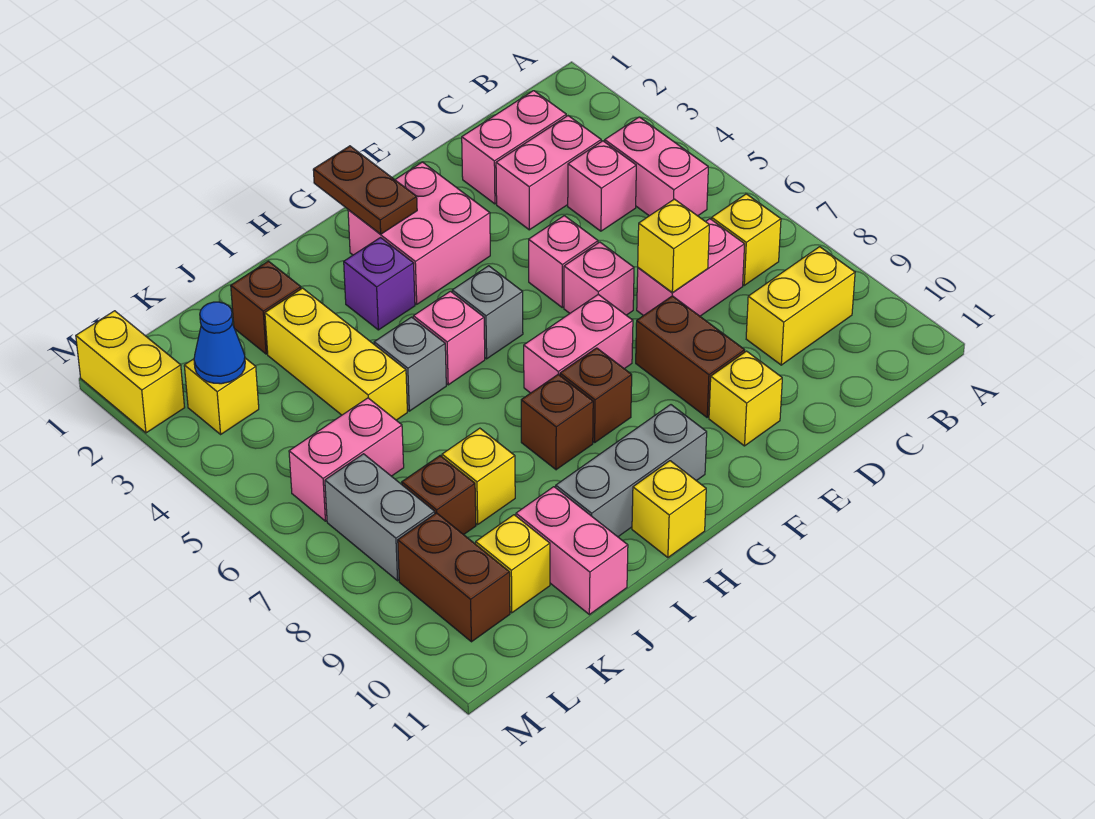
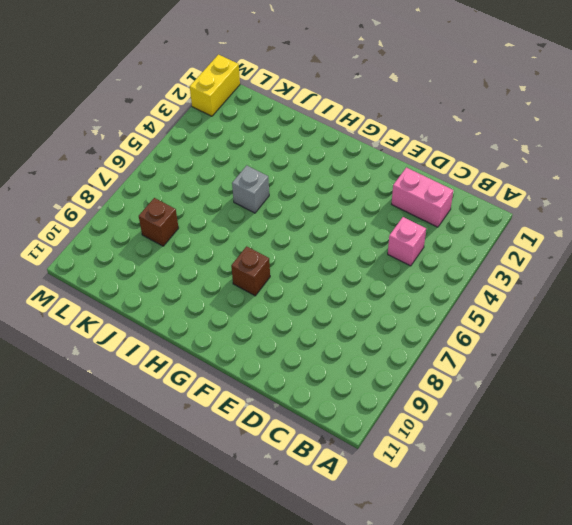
none -> pink brick B4:B5 level 1
none -> yellow brick B7 level 1
none -> yellow brick B9:C9 level 1
none -> pink brick C3:D3 level 1

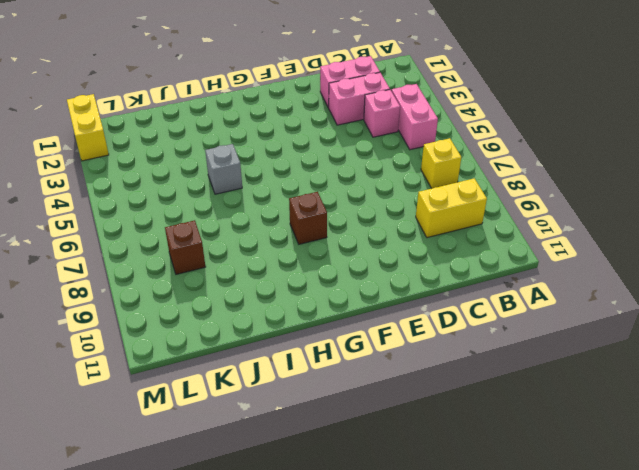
none -> pink brick C7:D7 level 1
none -> pink brick E5 level 1
none -> pink brick E6 level 1
none -> brown brick E8:E9 level 1

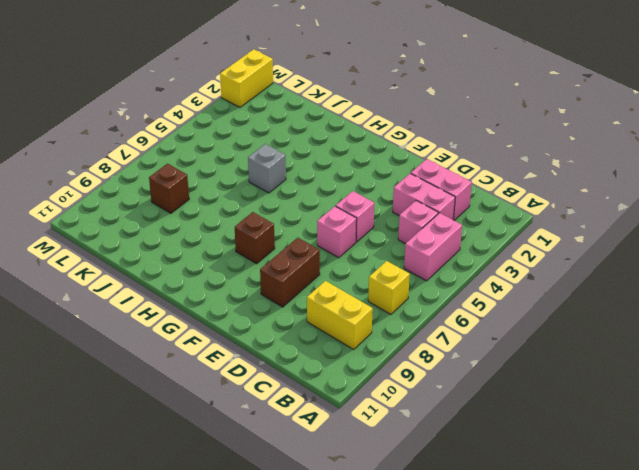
none -> pink brick C7:D7 level 1
none -> yellow brick E10 level 1
none -> pink brick F2:G3 level 1
none -> pink brick F7:G7 level 1

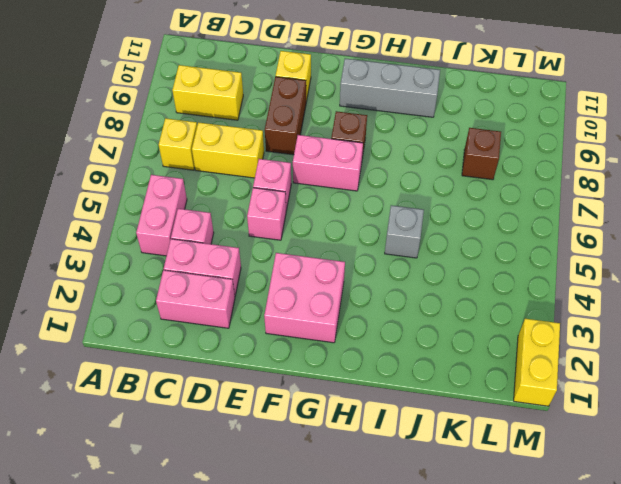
yellow brick C7:D7 level 1 -> pink brick C7:D7 level 1
none -> grey brick G5 level 1
none -> purple brick H3 level 1
none -> pink brick H5 level 1
none -> brown brick H8 level 1

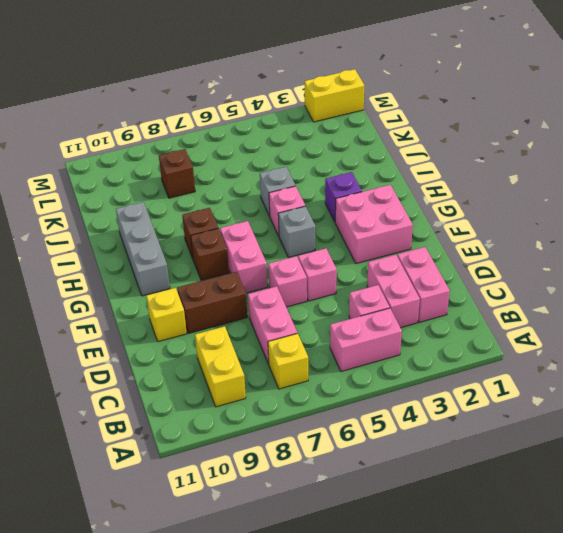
none -> yellow brick H11 level 1
none -> brown brick J2 level 1
none -> yellow brick J3:J5 level 1
none -> yellow brick J8 level 1

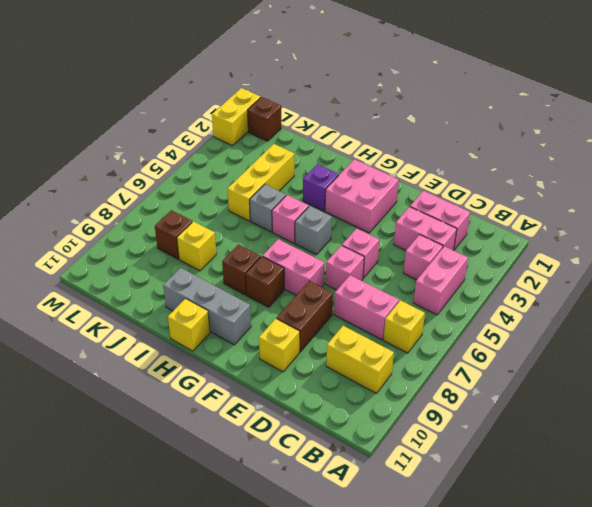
brown brick L1 level 1 -> brown brick J2 level 1
none -> pink brick J10:J11 level 1
none -> pink brick K6:L6 level 1
none -> yellow brick K10 level 1
none -> yellow brick L3 level 1

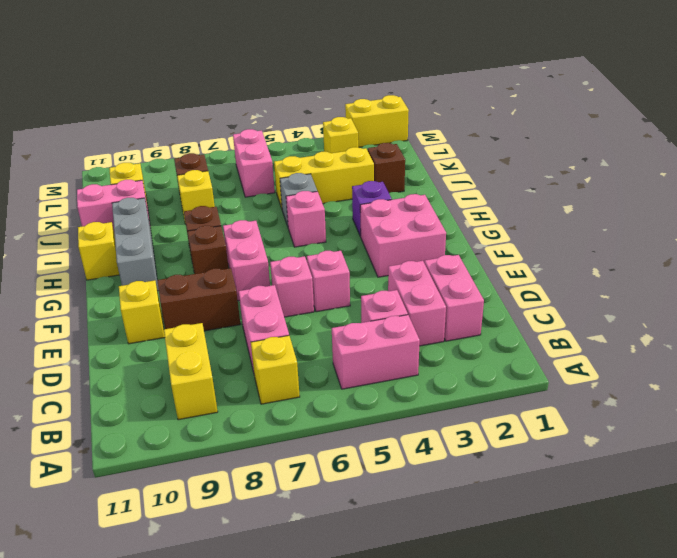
none -> grey brick G5 level 1
none -> grey brick L7:L8 level 1
none -> brown brick L9:L10 level 1
none -> yellow brick D7 level 2

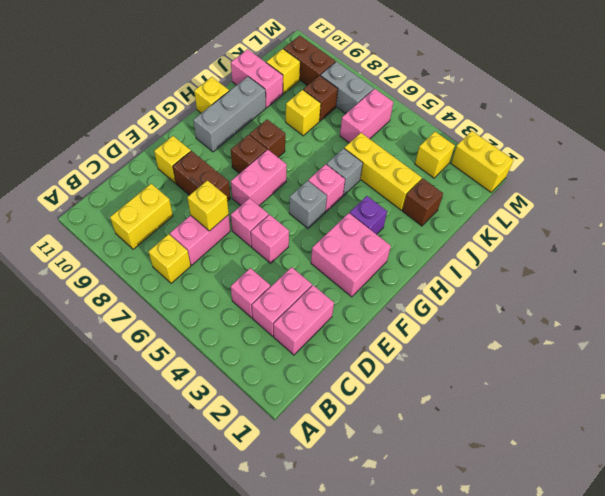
none -> pink brick B4:B5 level 1
none -> brown plate G1:G2 level 2
none -> blue cone L3 level 2

